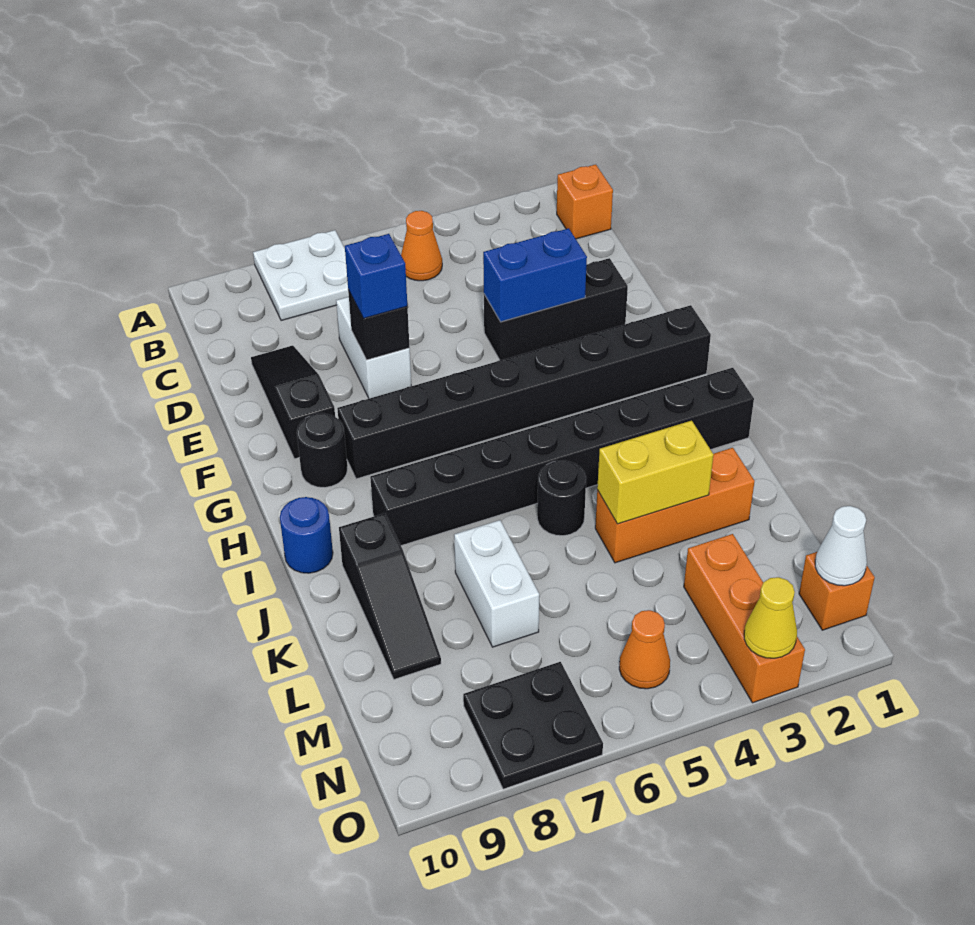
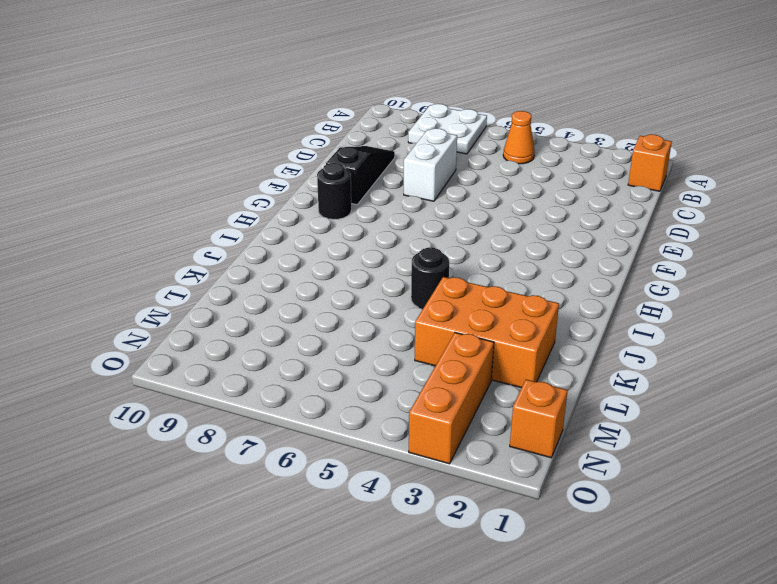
orange brick K2:L4 level 1 -> orange brick K2:K4 level 1
none -> black brick E2:E4 level 1
none -> black brick G1:G8 level 1
none -> black brick I1:I8 level 1

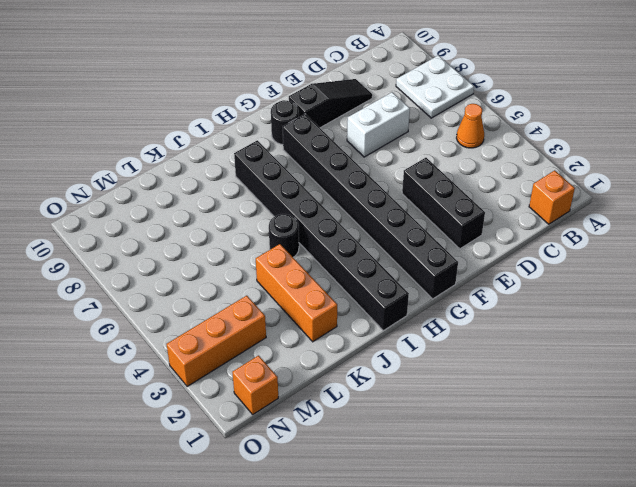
none -> blue round brick I10 level 1
none -> black slope J9:L9 level 1 top J
none -> white brick K7:L7 level 1

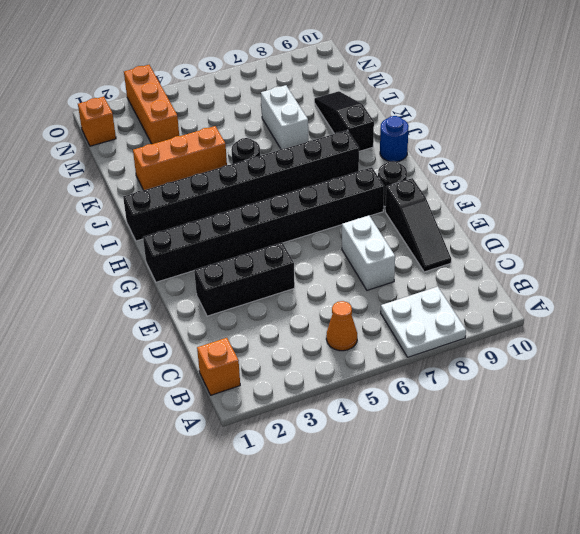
none -> orange cone N5 level 1
none -> black plate N7:O8 level 1
none -> blue brick E3:E4 level 2

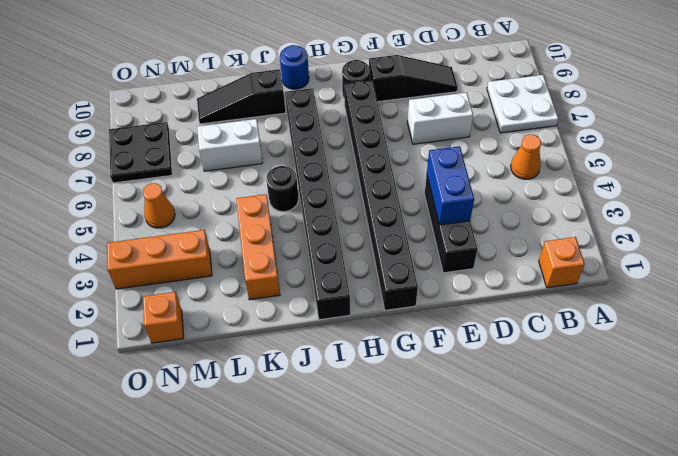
none -> black brick E7 level 2
none -> yellow brick K3:K4 level 2
none -> white cone N1 level 2

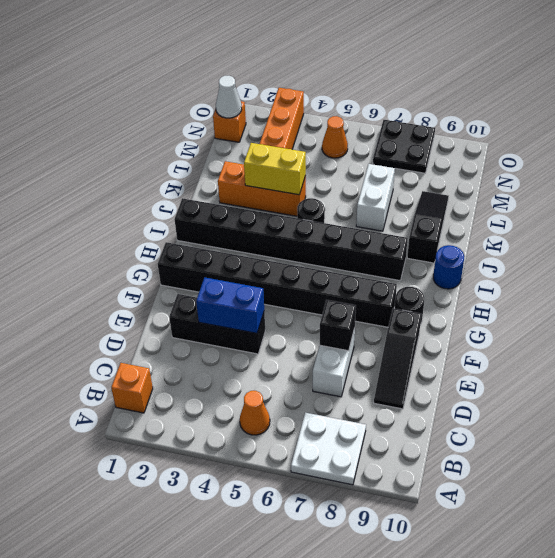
none -> yellow cone O3 level 2
none -> blue brick E7 level 3

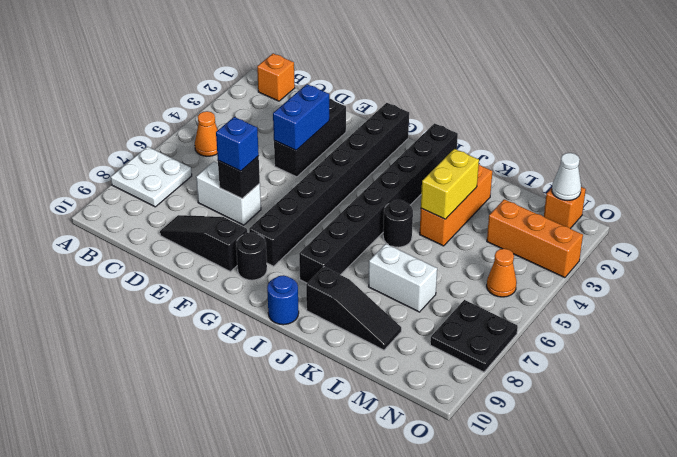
none -> yellow cone O3 level 2

